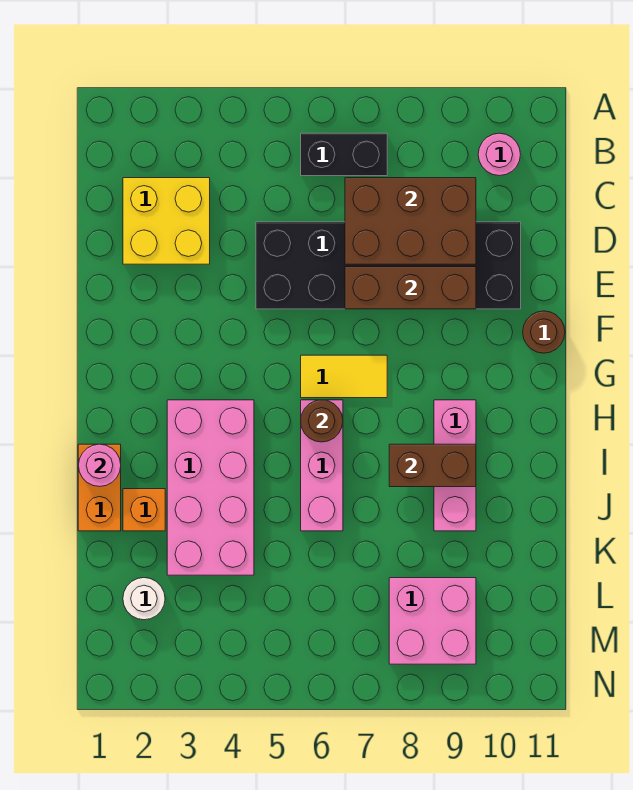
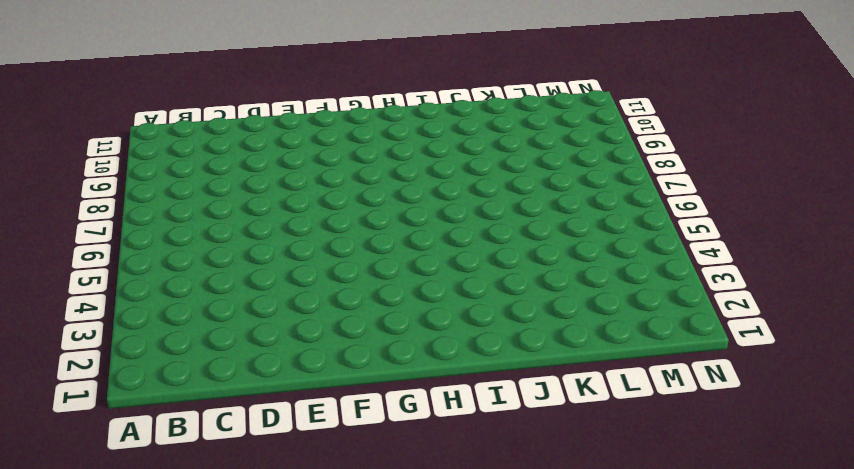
none -> black brick B6:B7 level 1
none -> pink round brick B10 level 1
none -> yellow brick C2:D3 level 1

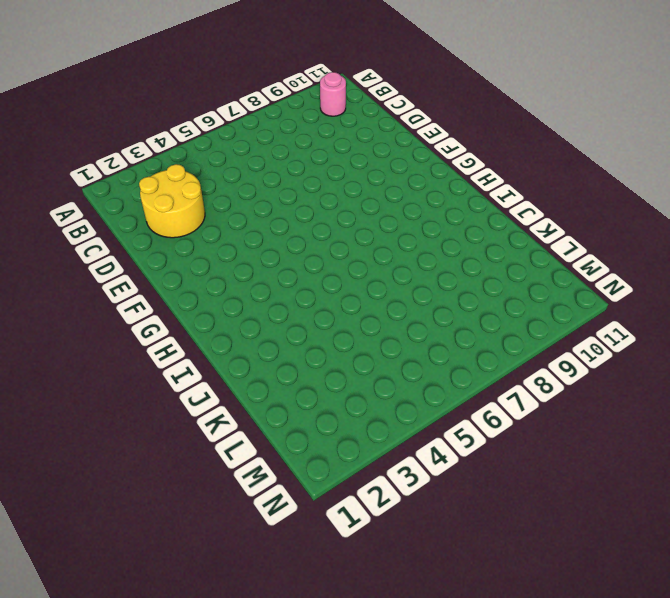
yellow round brick C2:D3 level 1 -> yellow brick C2:D3 level 1
none -> black brick B6:B7 level 1
none -> black brick D5:E10 level 1
none -> brown round brick F11 level 1

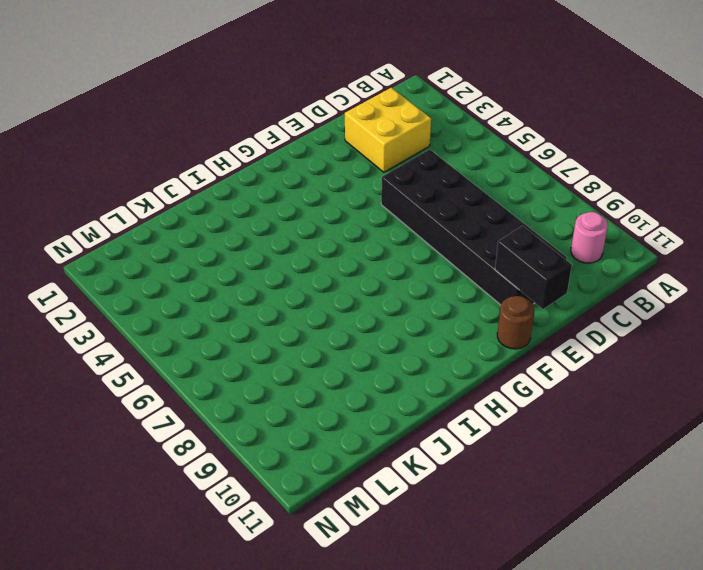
black brick E10:E11 level 2 -> black brick B6:B7 level 1
none -> yellow tile G6:G7 level 1
none -> pink brick H3:K4 level 1
none -> pink brick H6:J6 level 1

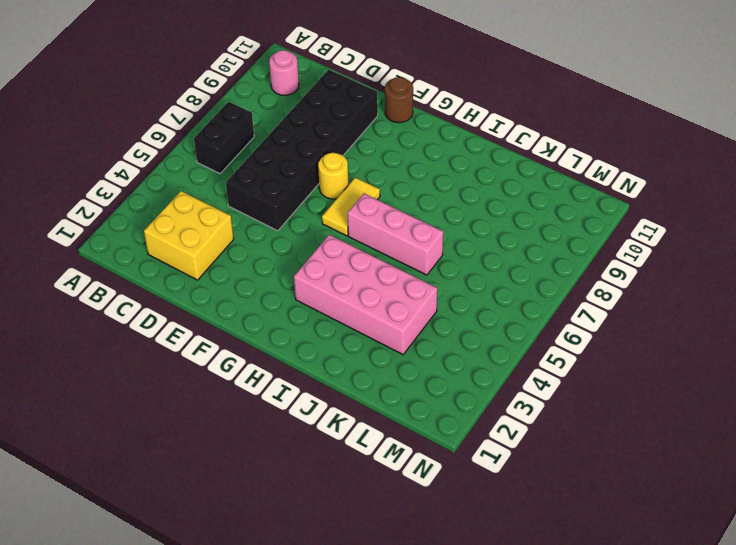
yellow round brick F7 level 1 -> none
none -> pink brick H9:J9 level 1
none -> orange brick I1:J1 level 1
none -> orange brick J2 level 1

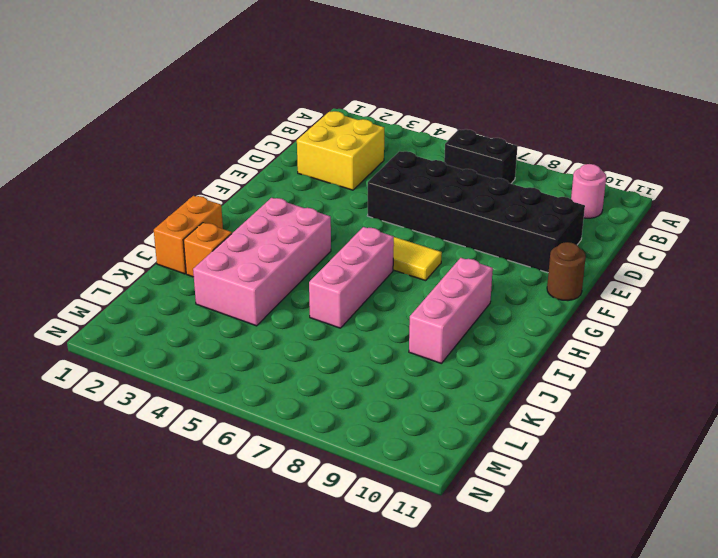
none -> white round brick L2 level 1
none -> pink brick L8:M9 level 1
none -> brown brick C7:D9 level 2

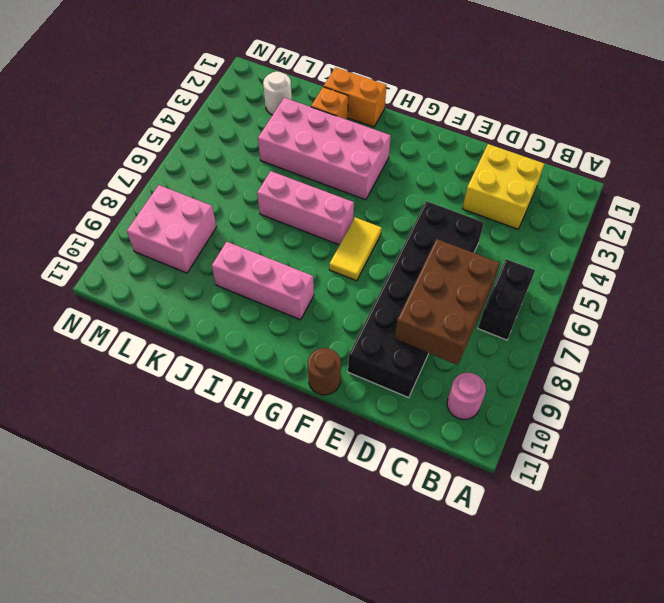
none -> brown brick E7:E9 level 2
none -> brown round brick H6 level 2
none -> pink round brick I1 level 2

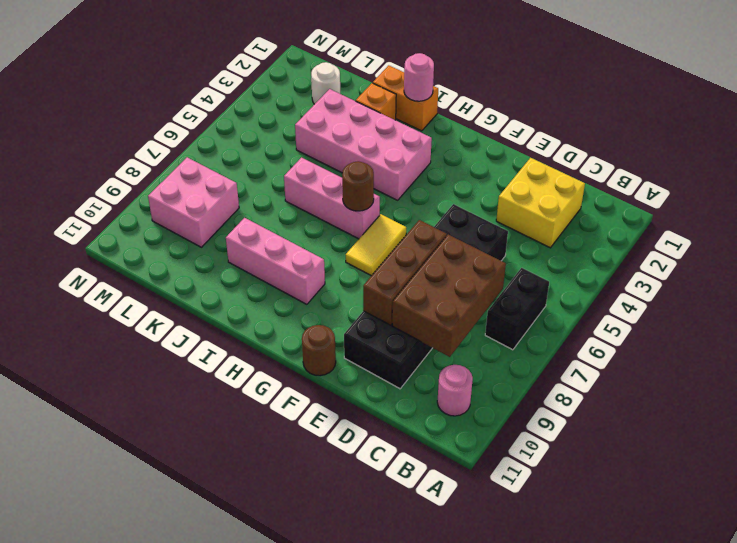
none -> brown brick I8:I9 level 2

